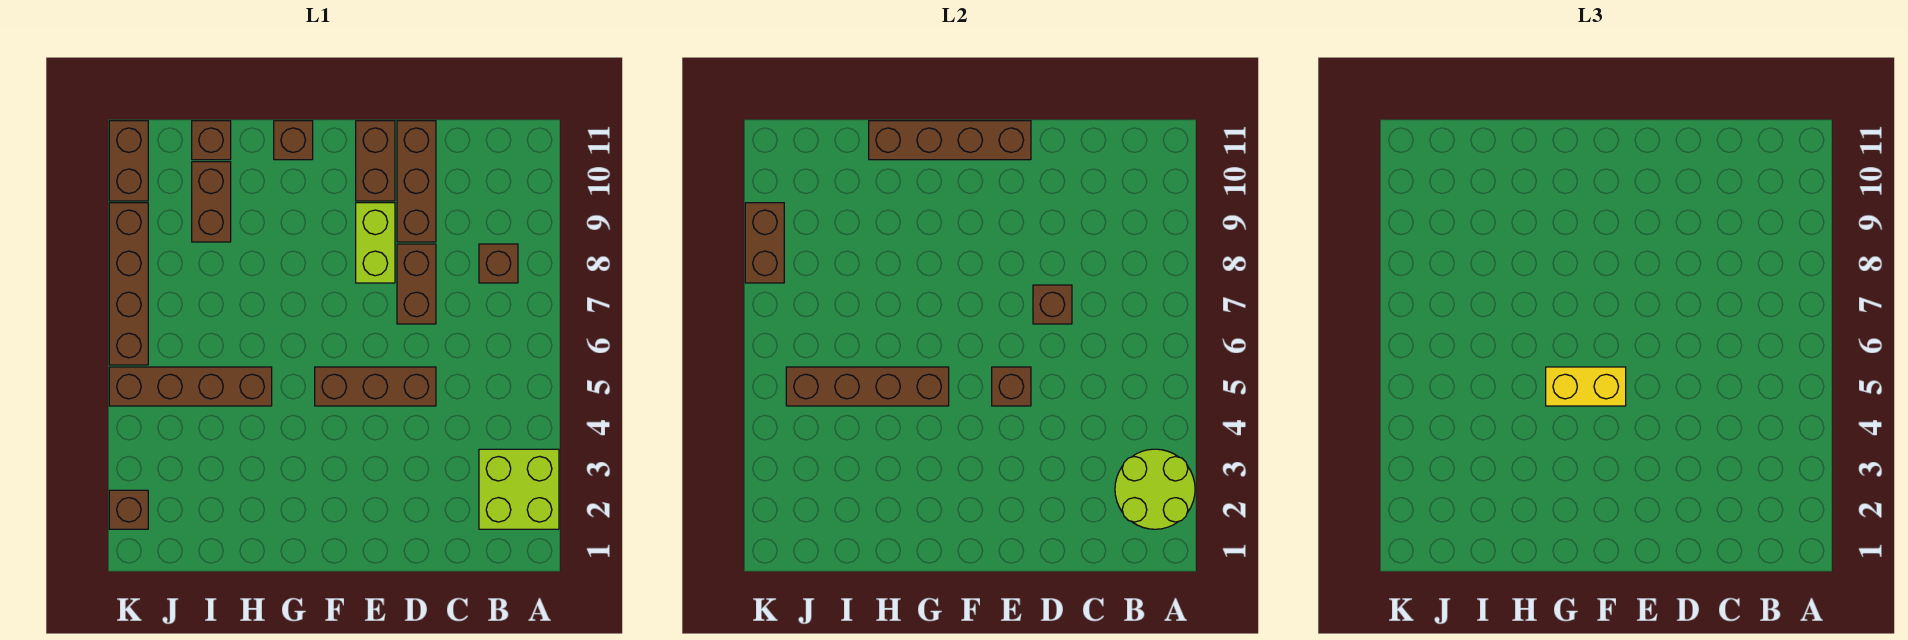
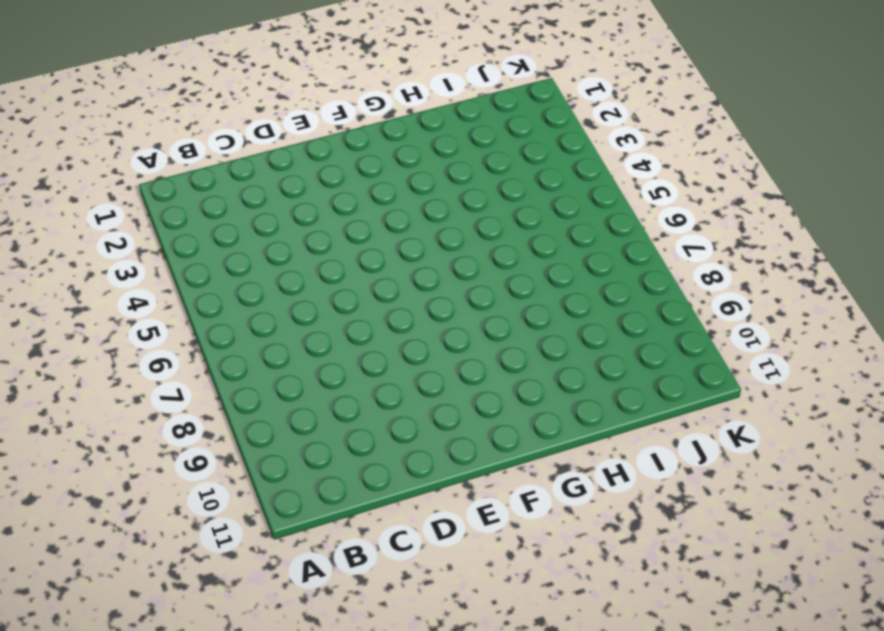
none -> lime brick A2:B3 level 1
none -> brown brick B8 level 1
none -> brown brick D5:F5 level 1

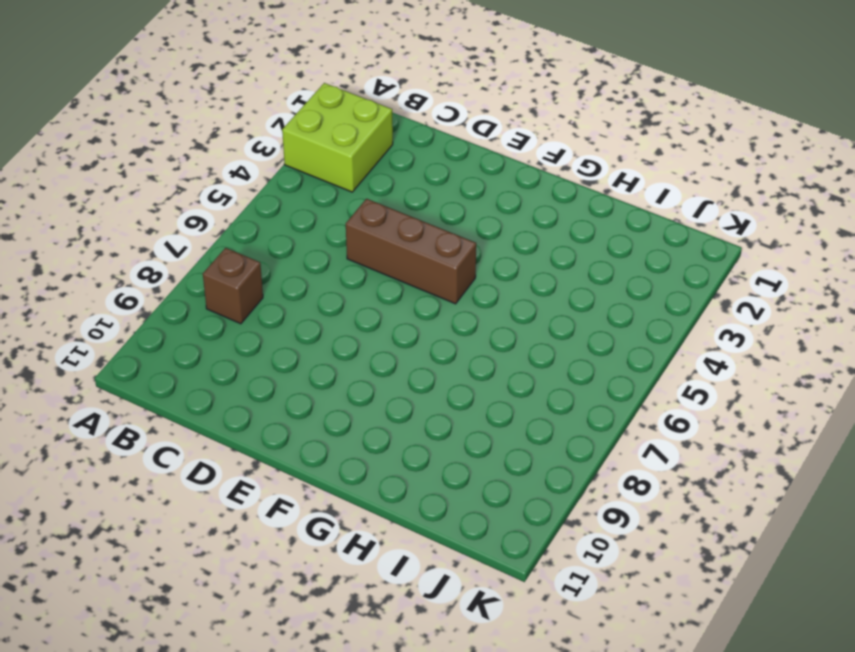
none -> brown brick D7:D8 level 1
none -> brown brick D9:D11 level 1
none -> lime brick E8:E9 level 1

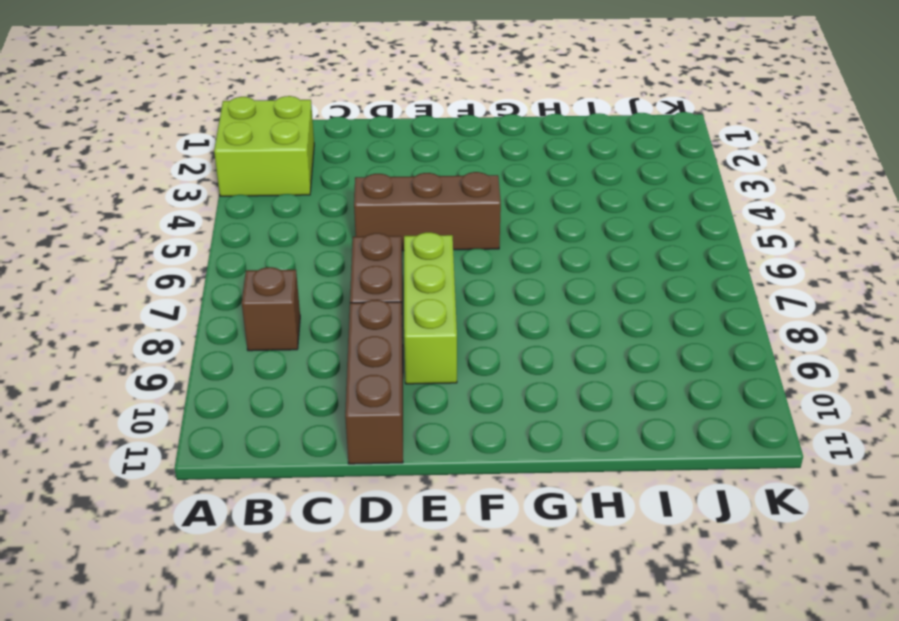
lime brick E7:E9 level 1 -> lime brick E8:E9 level 1
none -> brown brick E10:E11 level 1
none -> brown brick G11 level 1
none -> brown brick H5:K5 level 1

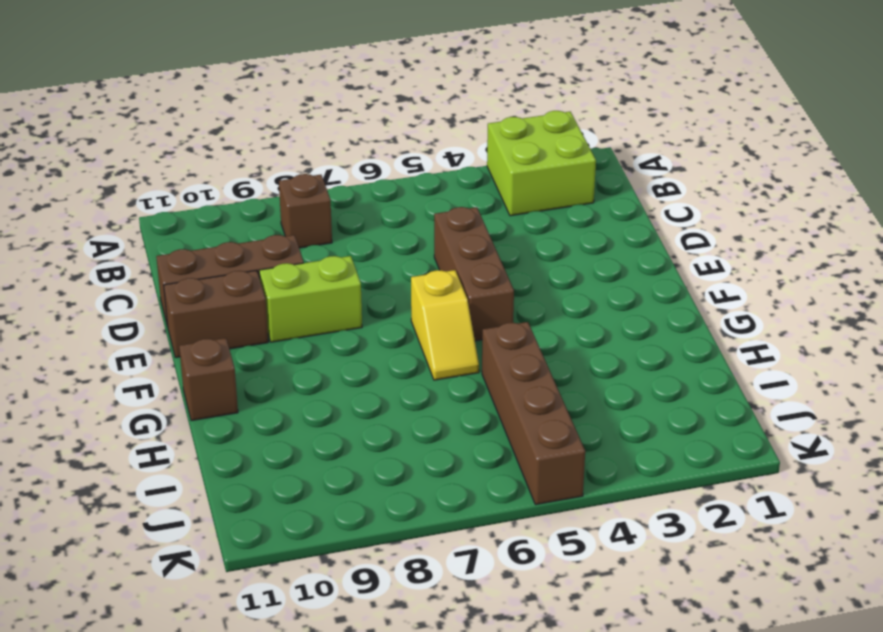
yellow slope F6:G6 level 1 top F -> none
none -> brown brick D7:D8 level 1
none -> brown brick I9:I10 level 1
none -> brown brick I11 level 1

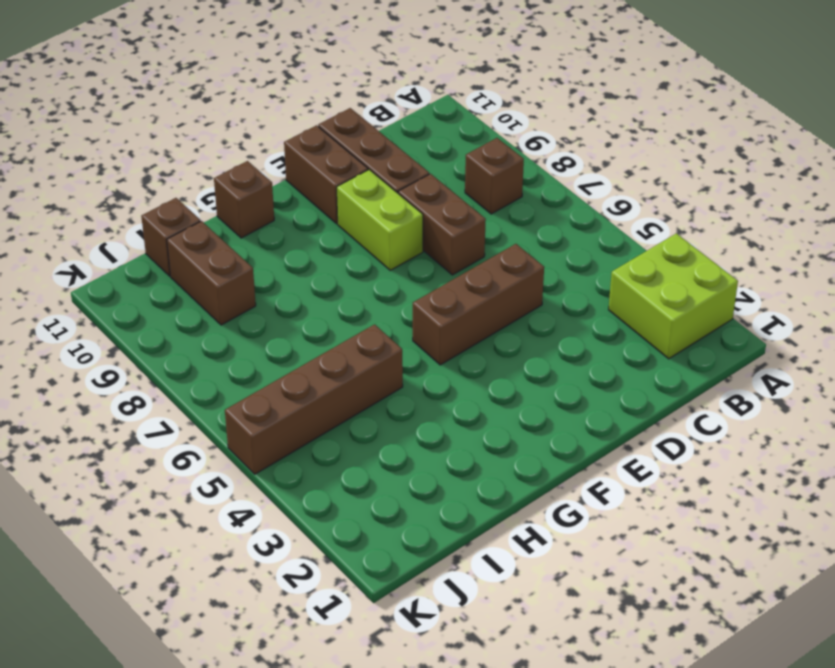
none -> brown brick K2 level 1
none -> brown brick K6:K9 level 1
none -> brown brick K10:K11 level 1

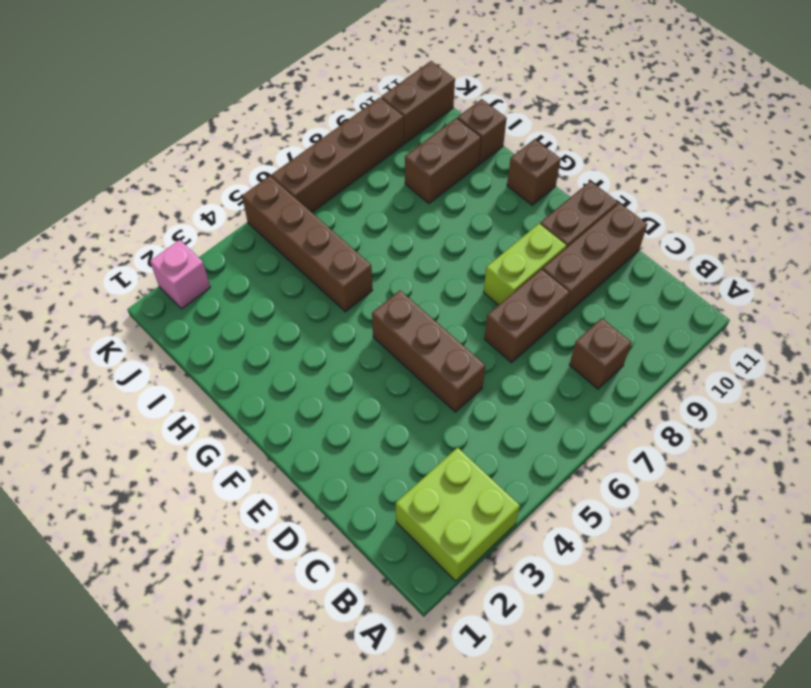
pink brick K2 level 1 -> brown brick K2 level 1
none -> lime round brick A2:B3 level 2
none -> brown brick D7 level 2
none -> brown brick E5 level 2

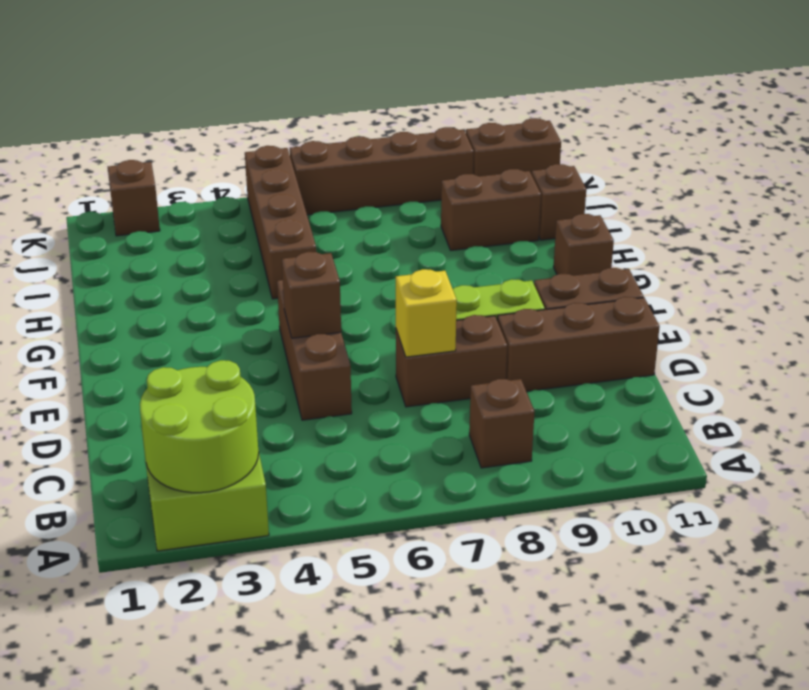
yellow brick D7 level 2 -> brown brick D7 level 2
none -> brown brick E11:H11 level 2
none -> brown brick G5:J5 level 2
none -> brown brick K8:K9 level 2

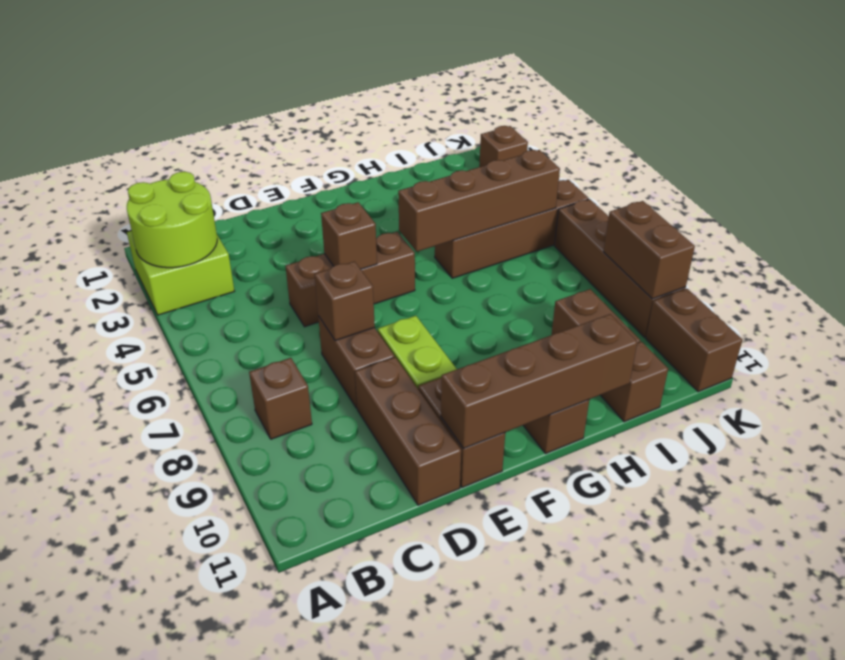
none -> yellow brick F5:G5 level 3

